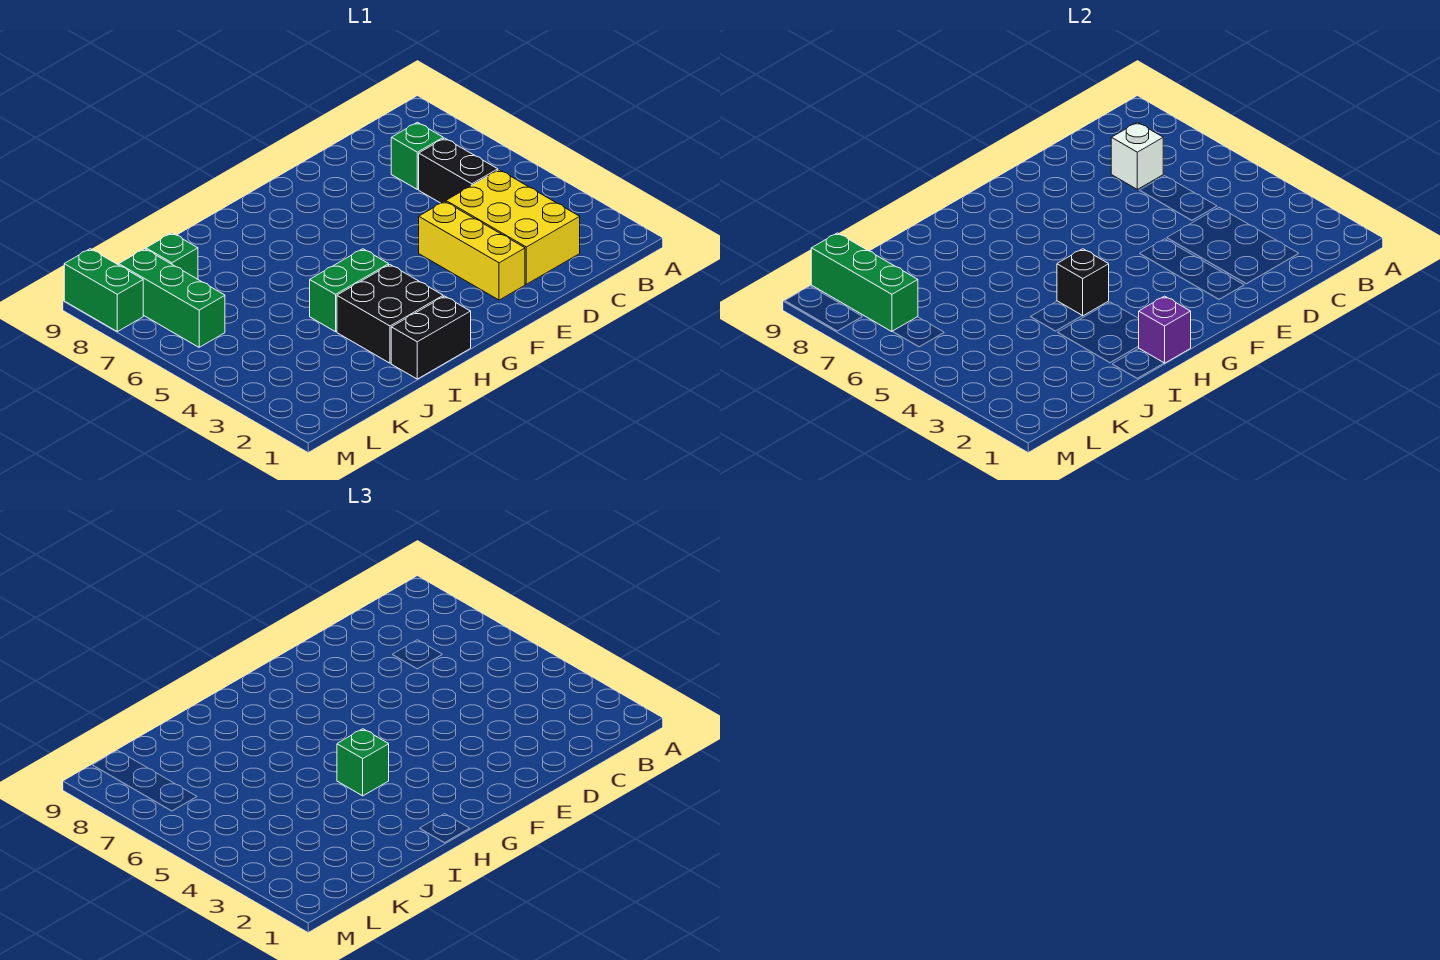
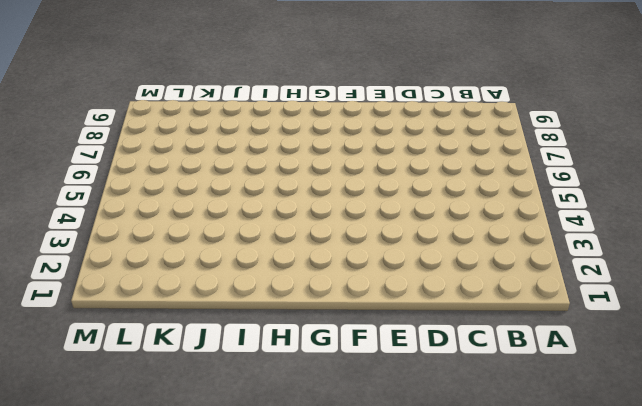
none -> yellow brick C2:D4 level 1
none -> black brick C5:C6 level 1
none -> green brick C7 level 1

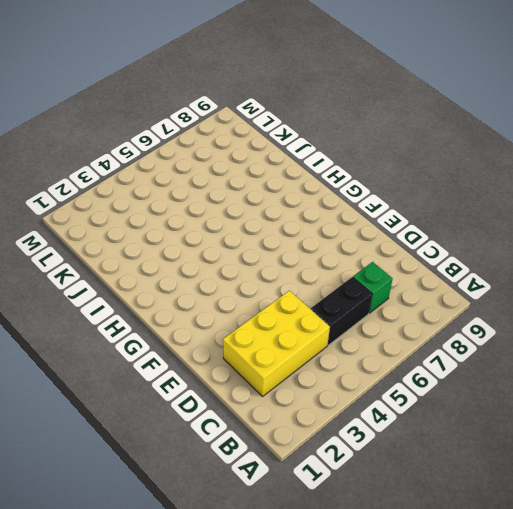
none -> yellow brick E2:E4 level 1
none -> black brick H1:I1 level 1
none -> black brick H2:I3 level 1

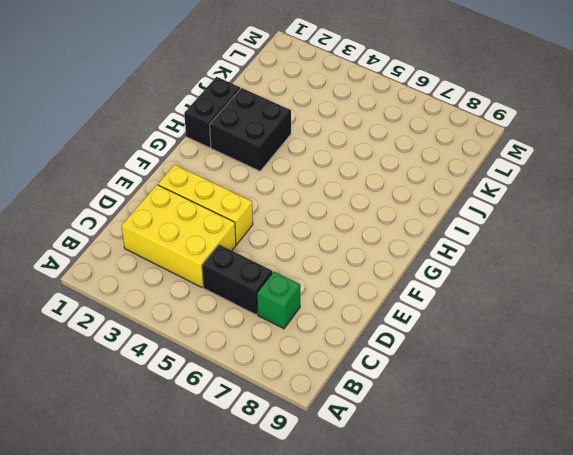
none -> green brick H4:I4 level 1
none -> green brick K8 level 1
none -> green brick L6:L8 level 1

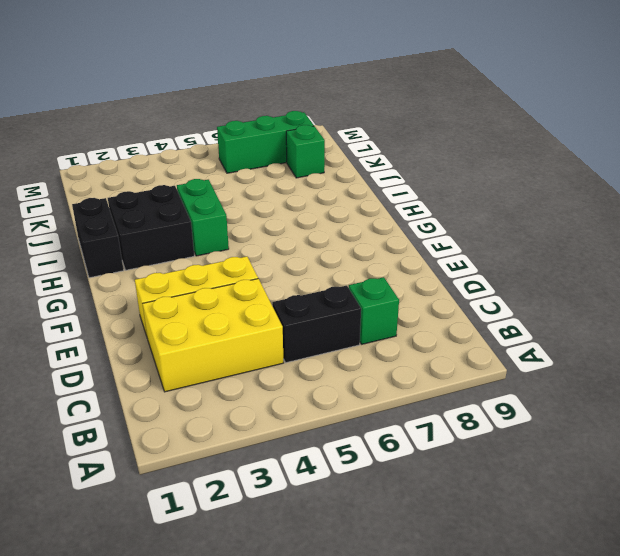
none -> green brick M8:M9 level 1
none -> white brick C7 level 2
none -> purple brick H1 level 2

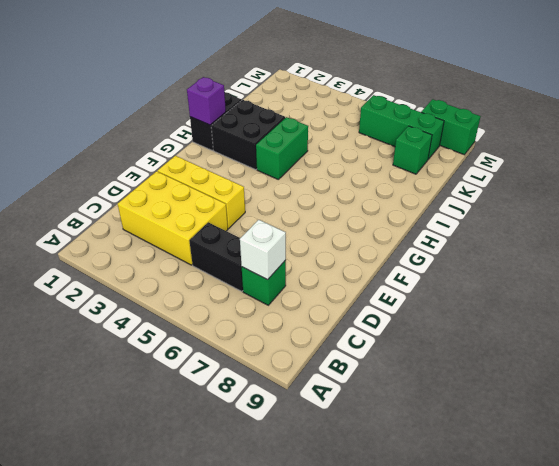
none -> black brick H4 level 2
none -> green brick L7:L9 level 2
none -> green brick H4 level 3

